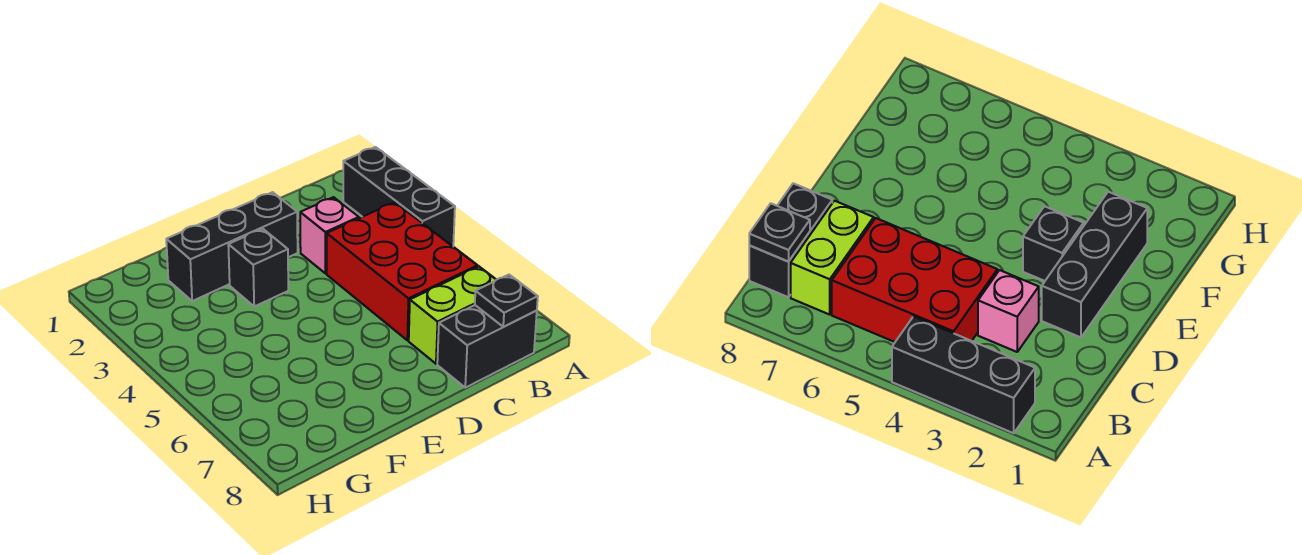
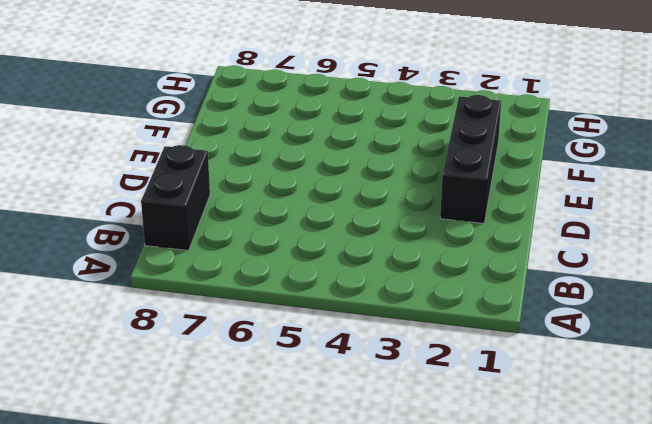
none -> black brick A2:A4 level 1
none -> red brick B4:C6 level 1

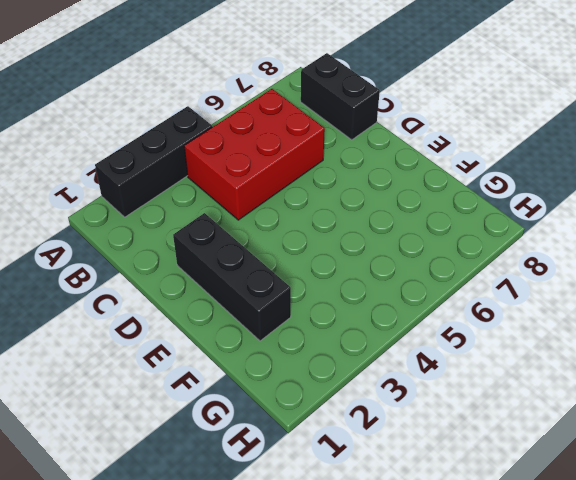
none -> lime brick B7:C7 level 1
none -> pink brick C3 level 1

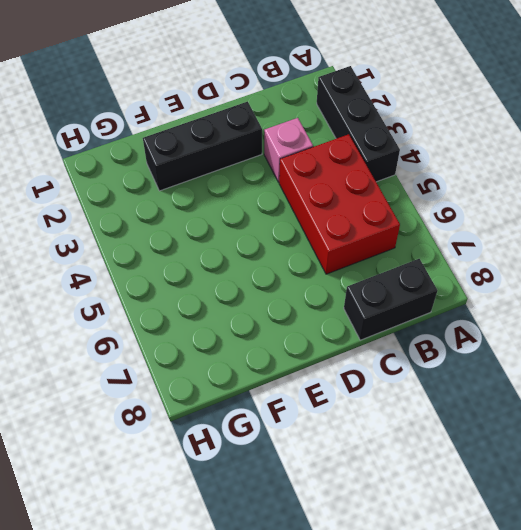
none -> lime brick B7:C7 level 1
none -> black brick E3 level 1

